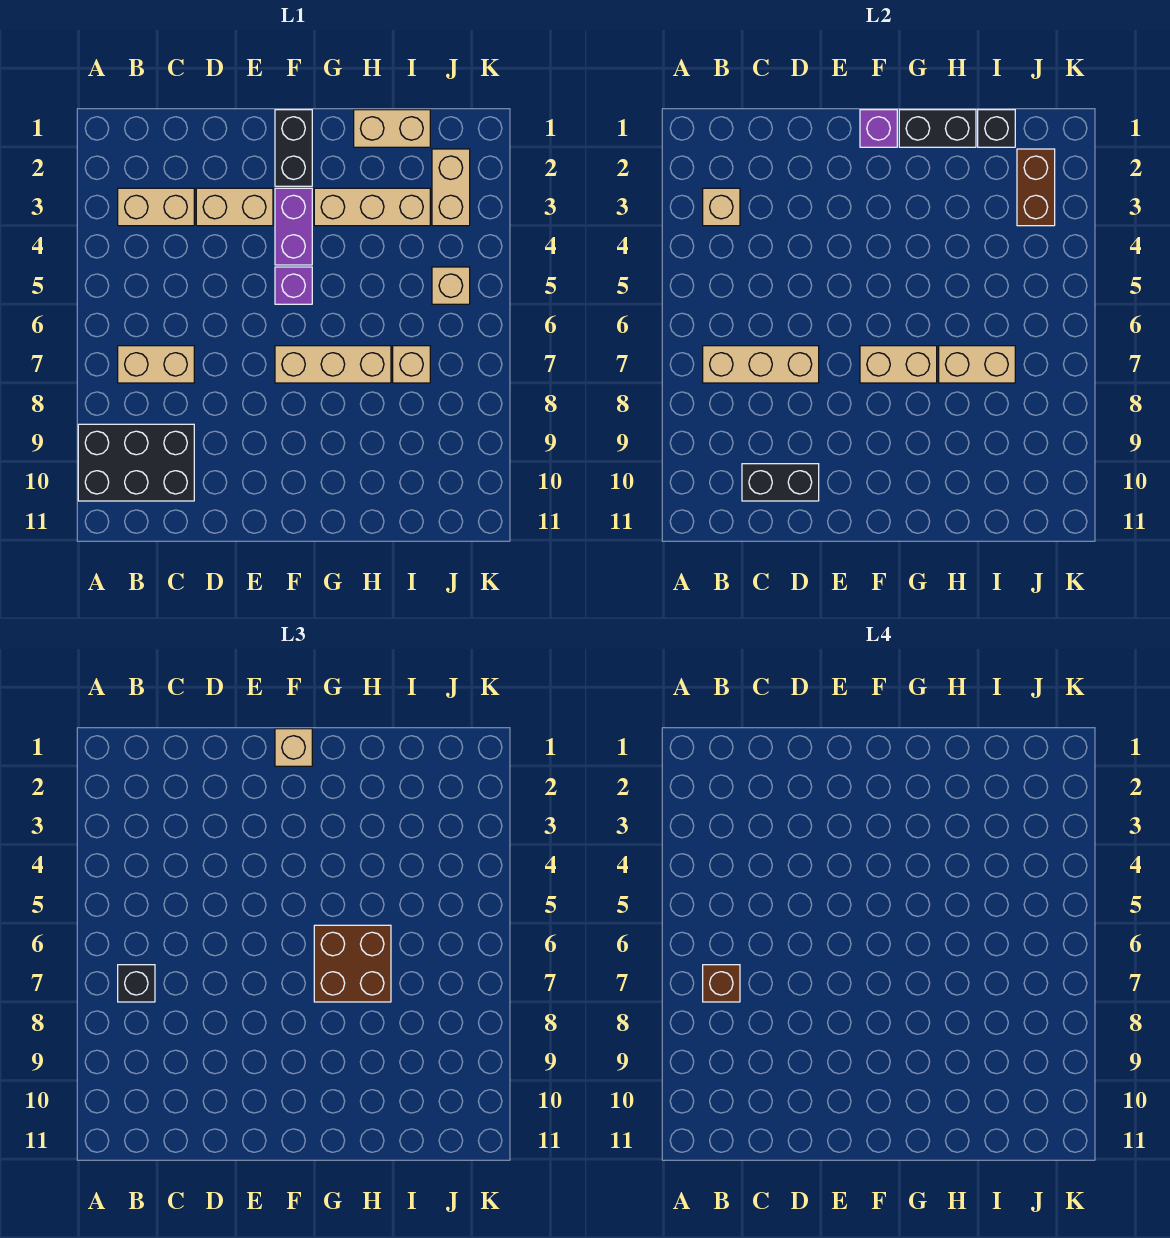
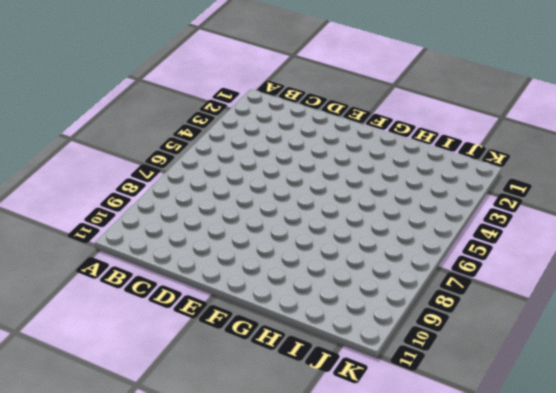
none -> black brick A9:C10 level 1
none -> tan brick B3:C3 level 1
none -> tan brick B7:C7 level 1

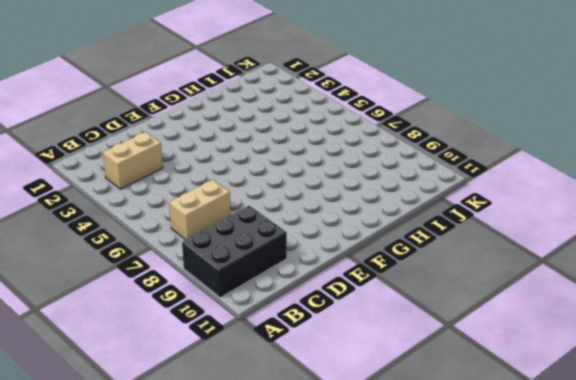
none -> tan brick D3:E3 level 1
none -> black brick F1:F2 level 1
none -> purple brick F3:F4 level 1

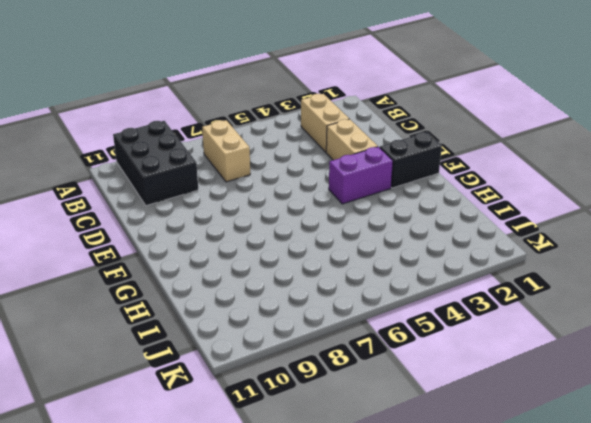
none -> purple brick F5 level 1
none -> tan brick F7:H7 level 1
none -> tan brick G3:I3 level 1

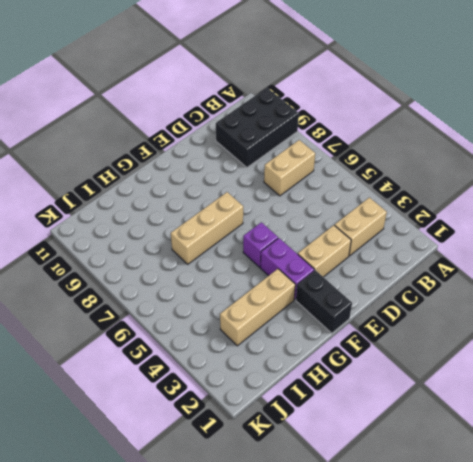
none -> tan brick H1:I1 level 1
none -> tan brick I7 level 1
none -> tan brick J2:J3 level 1

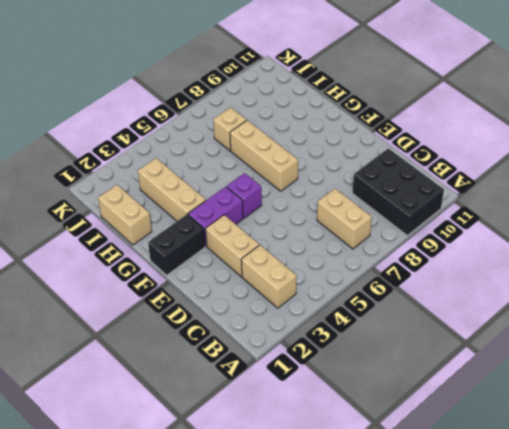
none -> tan brick J2:J3 level 1
none -> tan brick J5 level 1
none -> tan brick B3 level 2

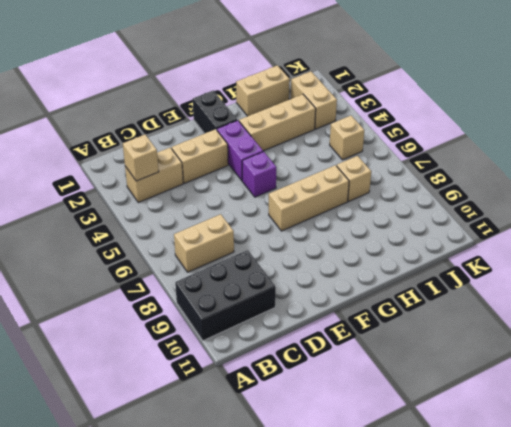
none -> tan brick B7:D7 level 2
none -> black brick C10:D10 level 2
none -> purple brick F1 level 2

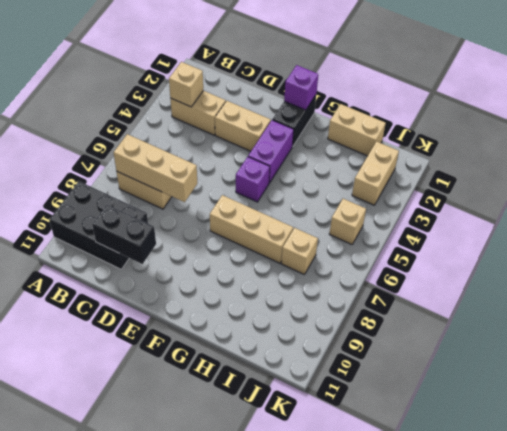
none -> tan brick G3:I3 level 1
none -> tan brick F7:G7 level 2
none -> black brick G1:H1 level 2

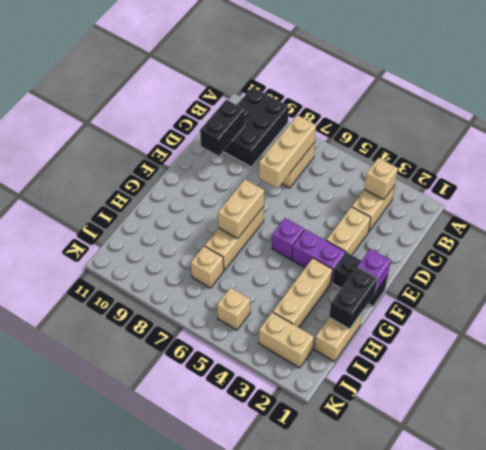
none -> tan brick H7:I7 level 2
none -> black brick I1 level 2
none -> brown brick J2:J3 level 2

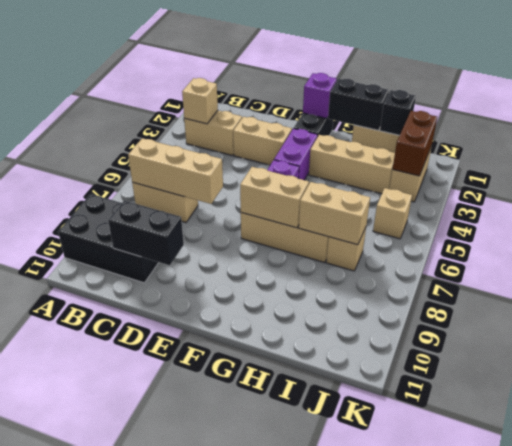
none -> black brick B7 level 3
none -> tan brick F1 level 3
none -> brown brick G6:H7 level 3

